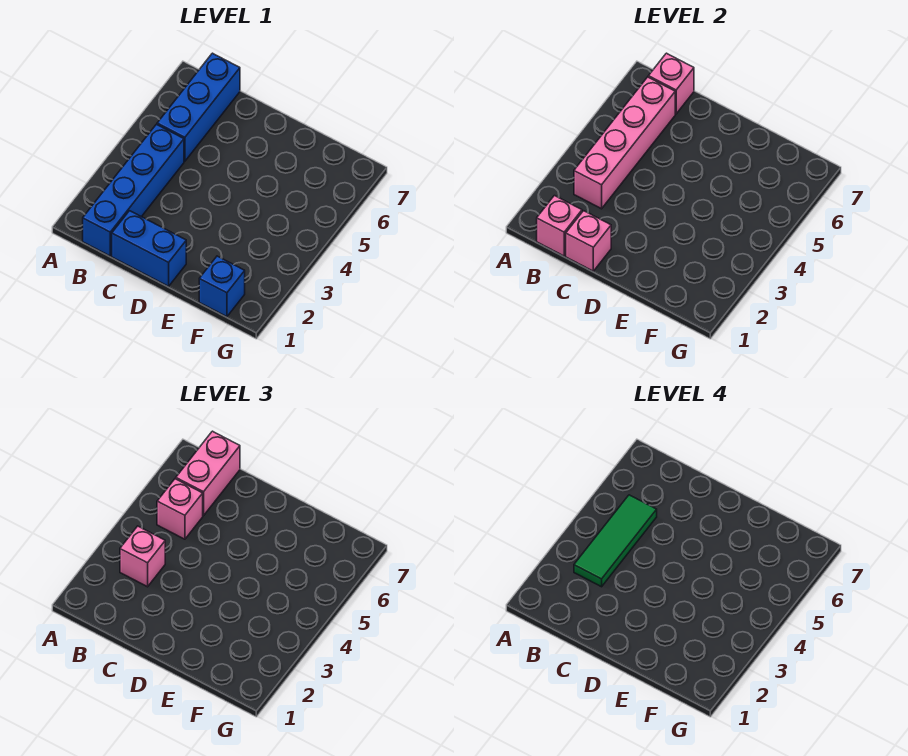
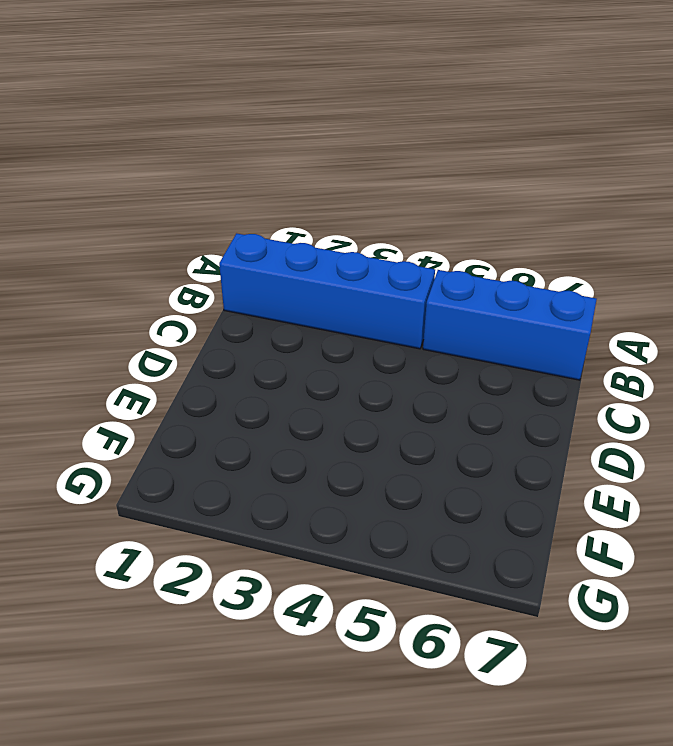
none -> blue brick C1:D1 level 1
none -> blue brick F1 level 1
none -> pink brick B1 level 2

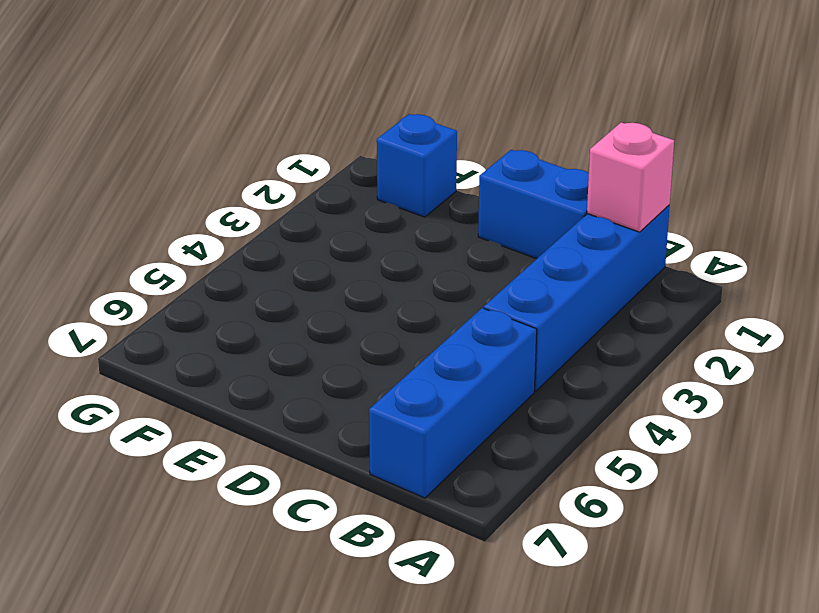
none -> pink brick B3:B6 level 2
none -> pink brick B7 level 2
none -> pink brick C1 level 2

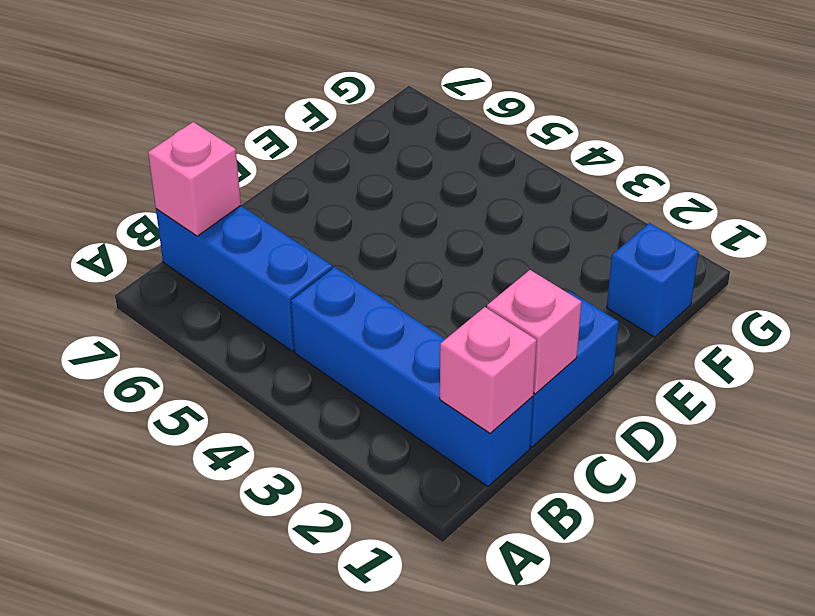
none -> pink brick B3:B6 level 2
none -> pink brick B3 level 3
none -> pink brick B5 level 3

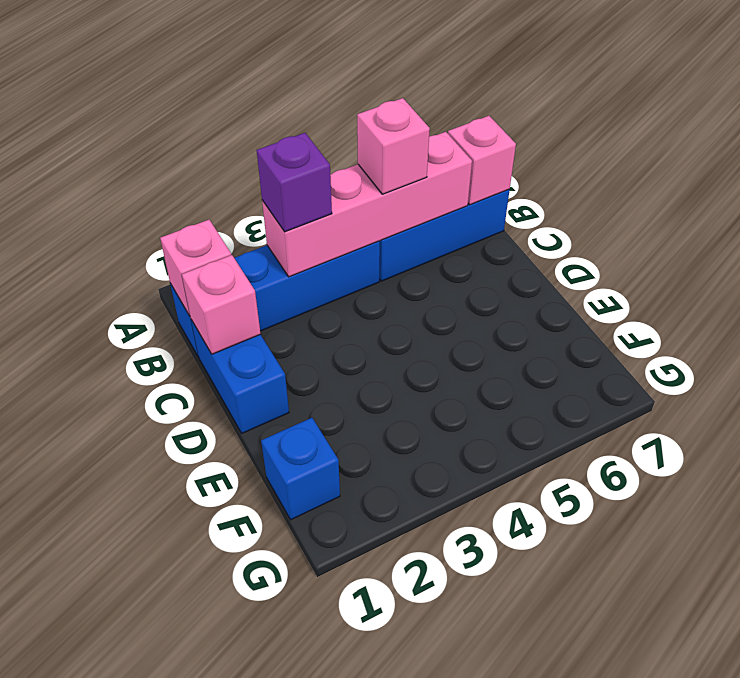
purple brick B3 level 3 -> pink brick B3 level 3
none -> pink brick B6:B7 level 3
none -> green tile B3:B5 level 4

